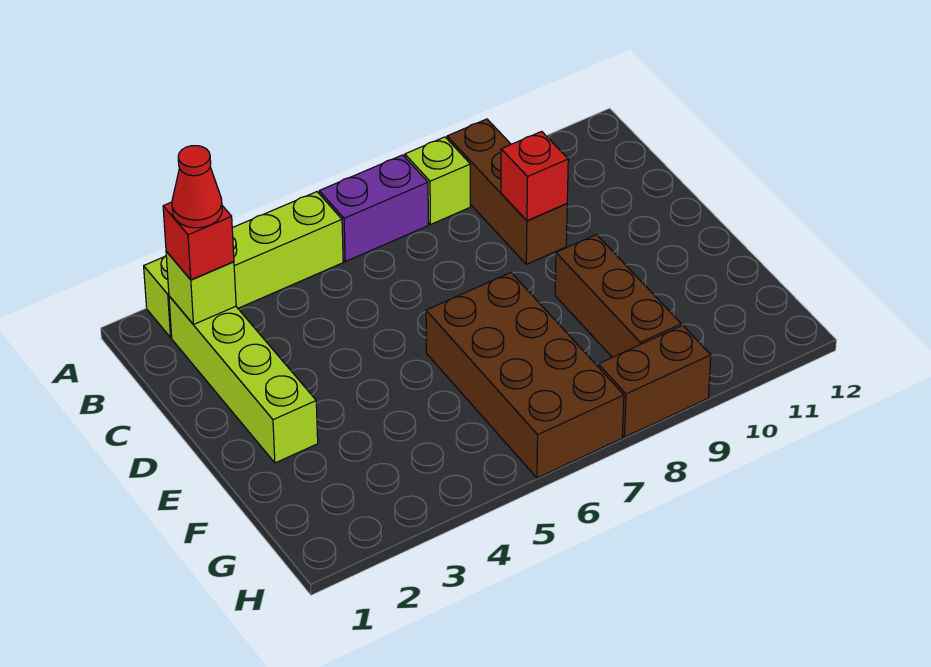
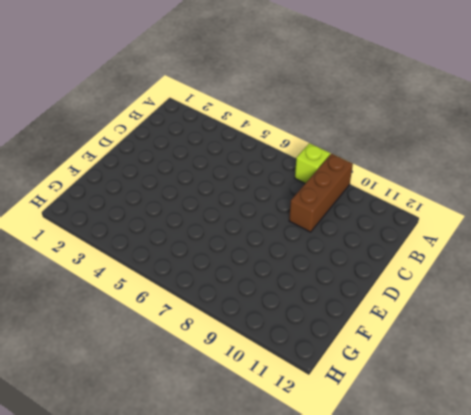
none -> lime brick A2:A5 level 1
none -> purple brick A6:A7 level 1
none -> lime brick B2:E2 level 1

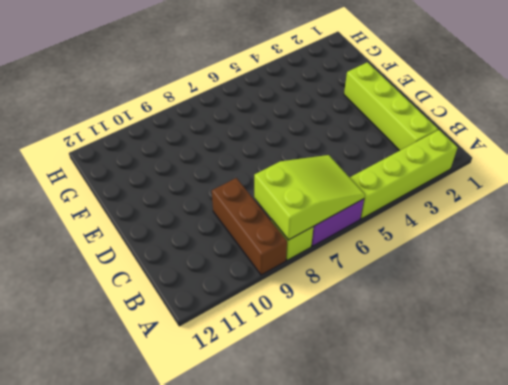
lime slope A6:B8 level 2 top 8 -> none
none -> brown brick E6:H7 level 1
none -> brown brick E9:G9 level 1
none -> brown brick H8:H9 level 1

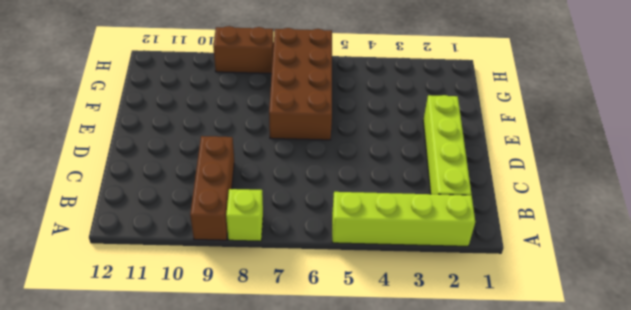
none -> purple brick A6:A7 level 1
none -> brown brick E9:G9 level 1
none -> lime brick B2 level 2

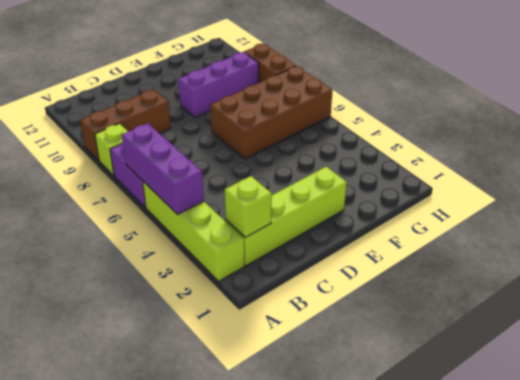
purple brick A4:A6 level 2 -> none
purple brick E9:G9 level 1 -> brown brick E9:G9 level 1
none -> red brick C9 level 2
none -> red brick B2 level 3
none -> red cone B2 level 4

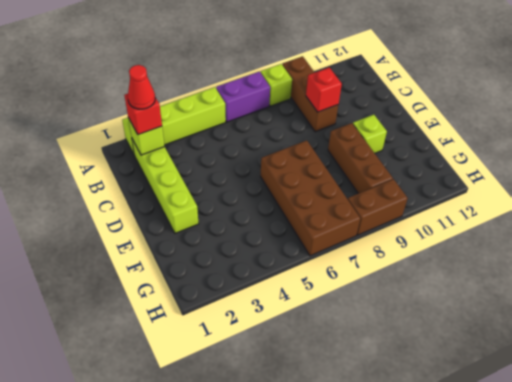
lime brick E10 level 1 -> none

